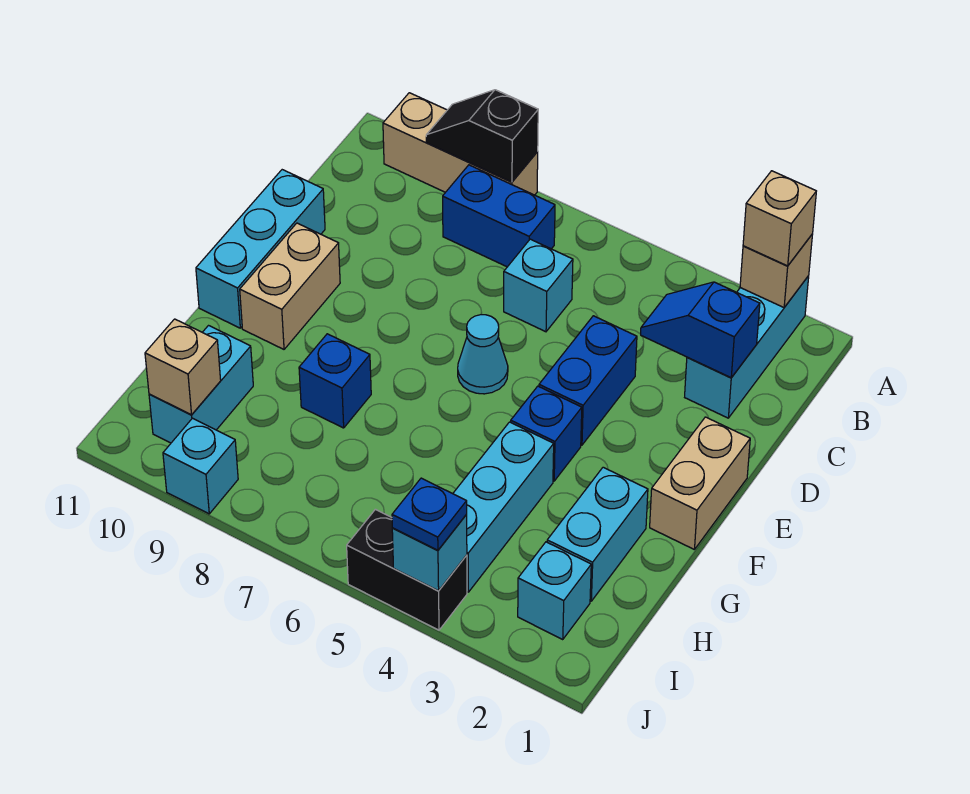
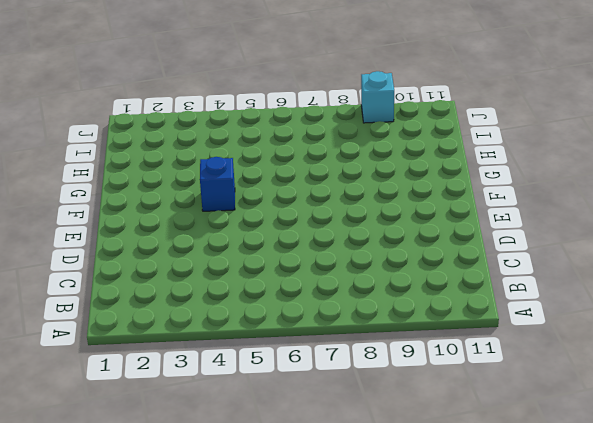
none -> cyan brick A2:C2 level 1
none -> tan brick A8:A10 level 1
none -> blue brick B7:B8 level 1

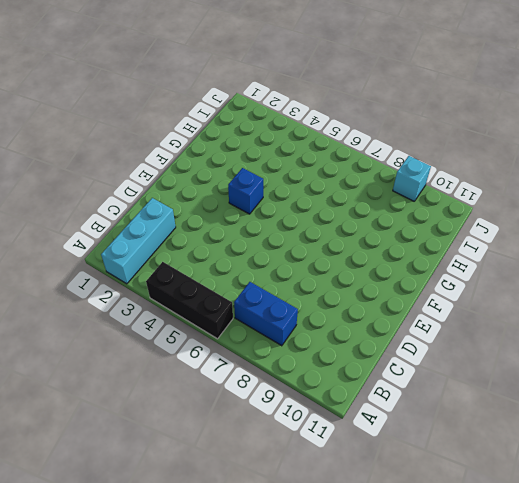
black brick A4:A6 level 1 -> none
none -> tan brick A8:A10 level 1
none -> cyan brick C6 level 1
none -> blue brick D4:E4 level 1

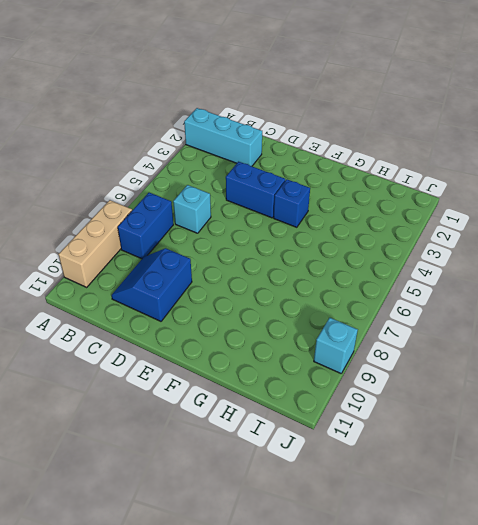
blue slope C9:D10 level 1 top D -> none
none -> cyan brick D11:F11 level 1
none -> tan brick E1:F1 level 1
none -> cyan cone E6 level 1

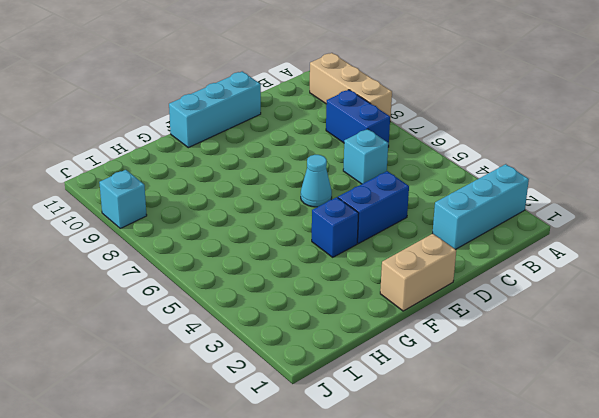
none -> tan brick E10:F10 level 1
none -> cyan brick G2:H2 level 1
none -> cyan brick G4:I4 level 1

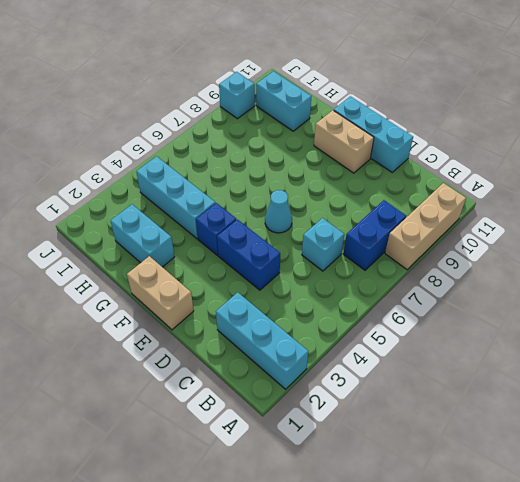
none -> blue brick G8 level 1
none -> cyan brick I2 level 1
none -> black brick J4:J5 level 1

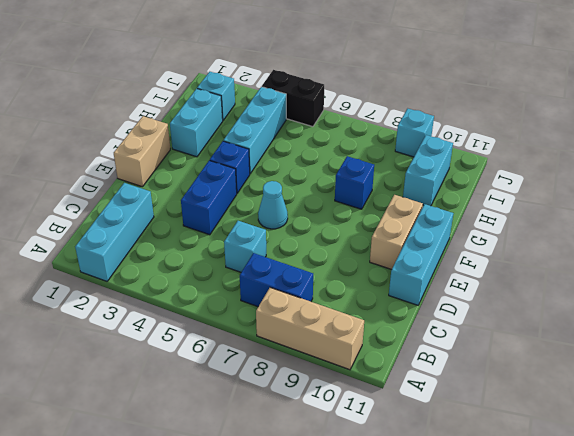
none -> tan brick A2 level 2
none -> black slope A8:A9 level 2 top 8
none -> blue slope C2:C3 level 2 top 2

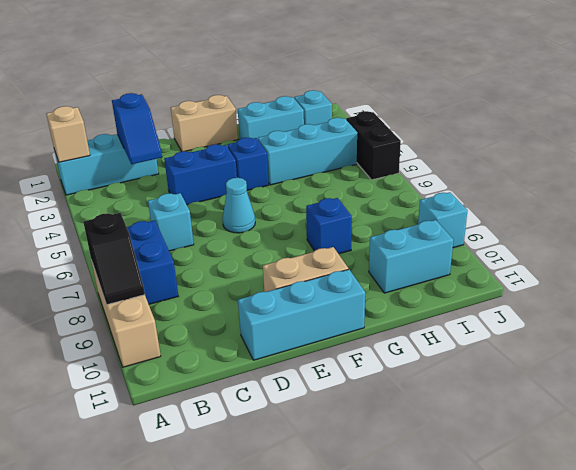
none -> tan brick I10 level 2
none -> cyan brick J4 level 2
none -> tan brick A2 level 3

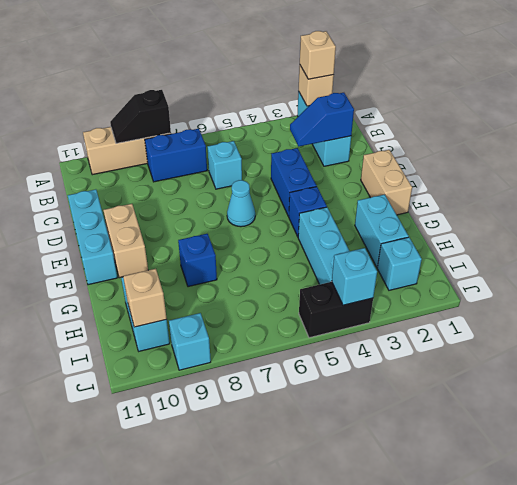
none -> blue plate J4 level 3

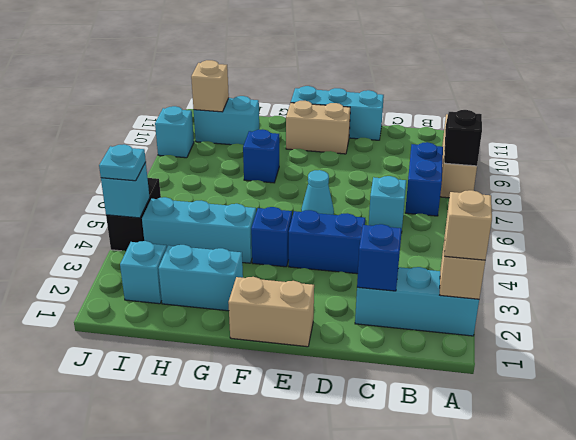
cyan plate J4 level 3 -> blue plate J4 level 3

